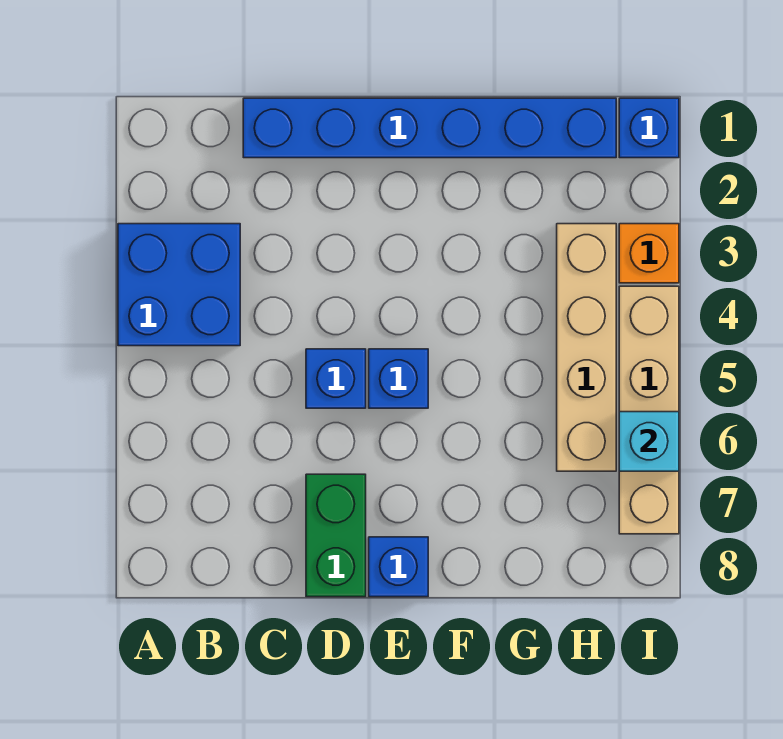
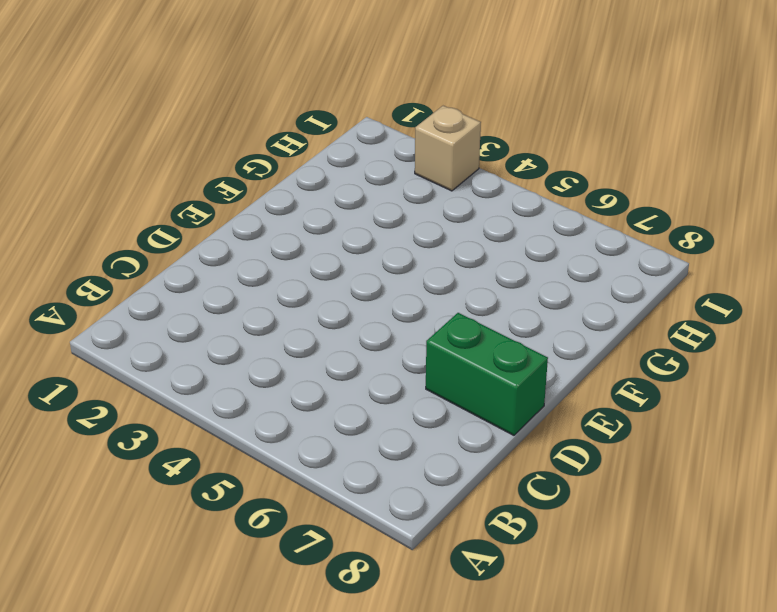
tan brick I3 level 1 -> orange brick I3 level 1
none -> blue brick A3:B4 level 1
none -> blue brick C1:H1 level 1

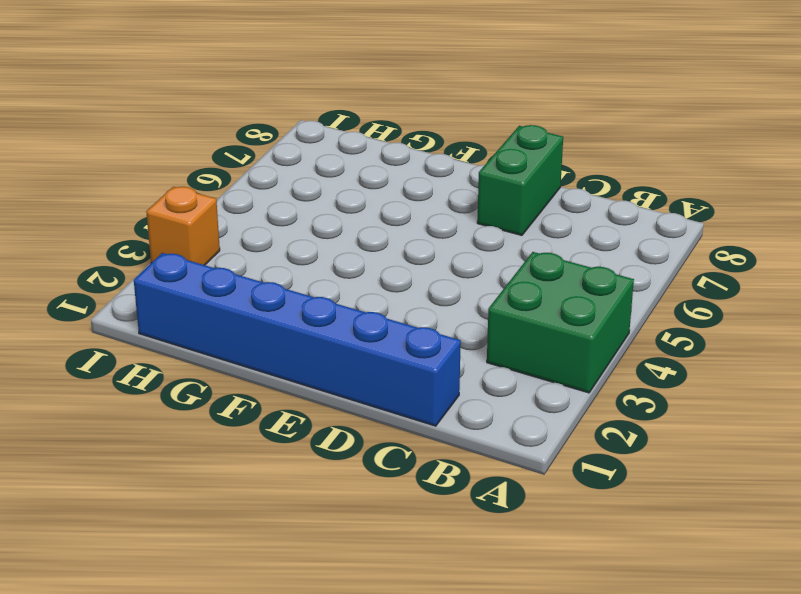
green brick A3:B4 level 1 -> blue brick A3:B4 level 1
none -> blue brick D5 level 1
none -> blue brick E5 level 1

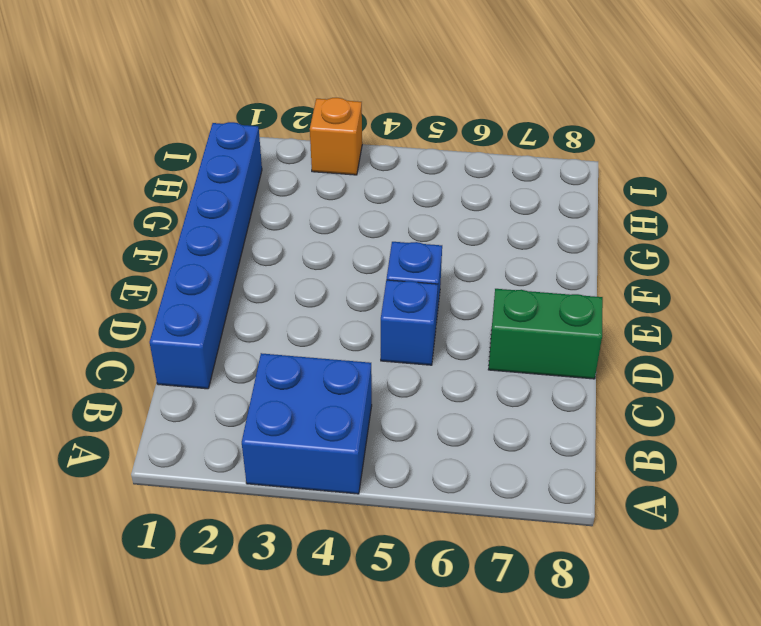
none -> blue brick E8 level 1
none -> tan brick H3:H6 level 1

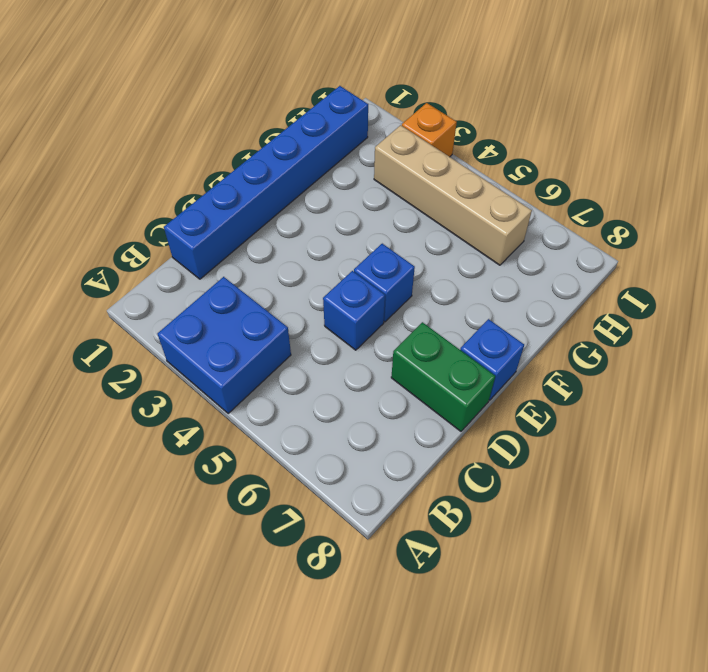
none -> blue brick I1 level 1
none -> tan brick I4:I7 level 1

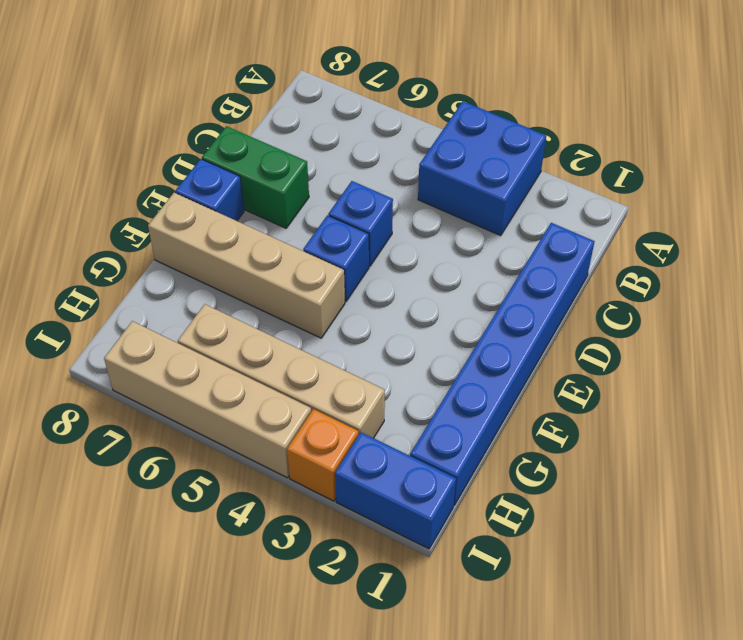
tan brick F5:F8 level 1 -> none
blue brick I1:I2 level 1 -> blue brick I1 level 1
none -> cyan brick I6 level 2

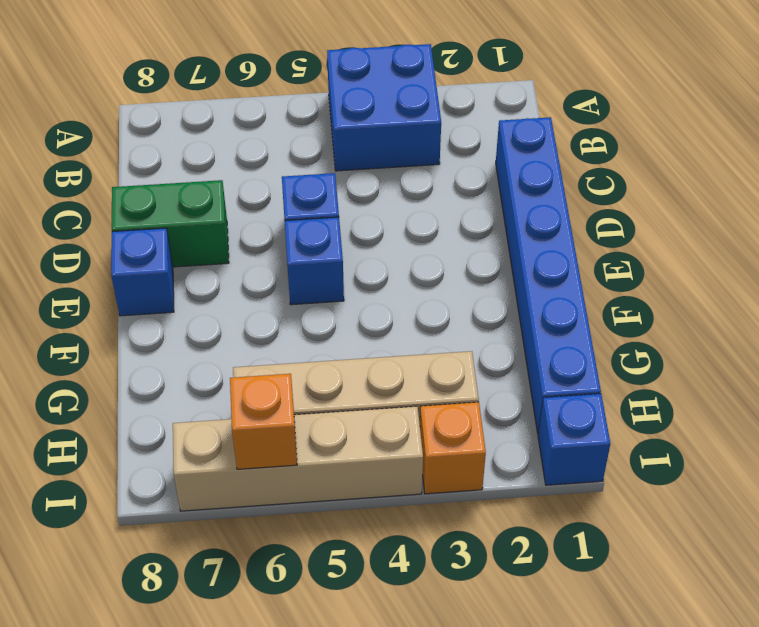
orange brick I6 level 2 -> cyan brick I6 level 2

